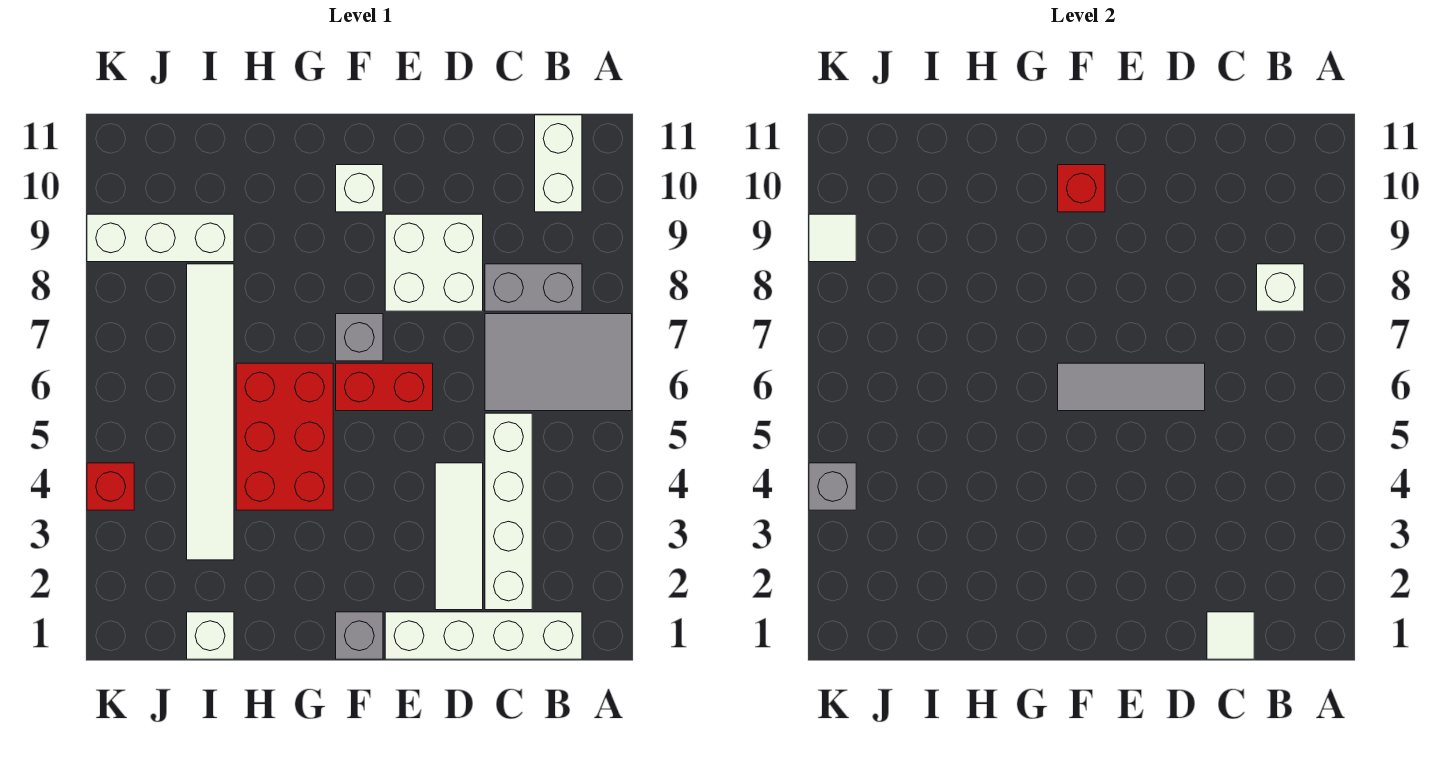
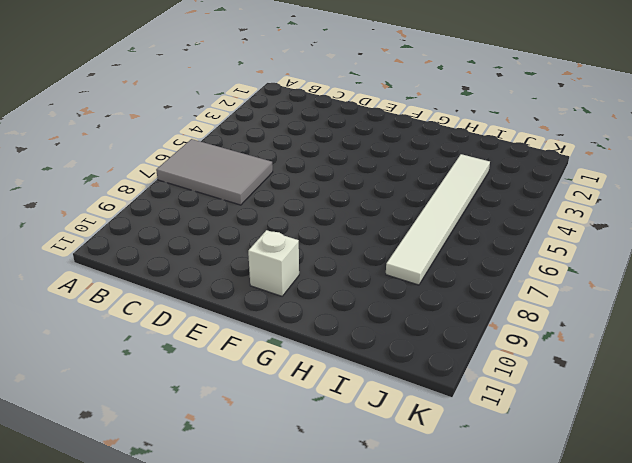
none -> white brick B1:E1 level 1
none -> grey brick B8:C8 level 1
none -> white brick B10:B11 level 1

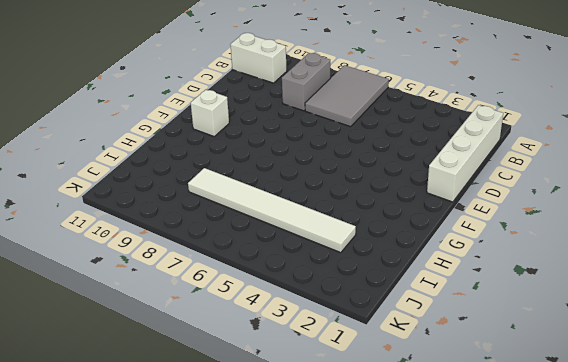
none -> white brick C2:C5 level 1
none -> white tile D2:D4 level 1
none -> white brick D8:E9 level 1

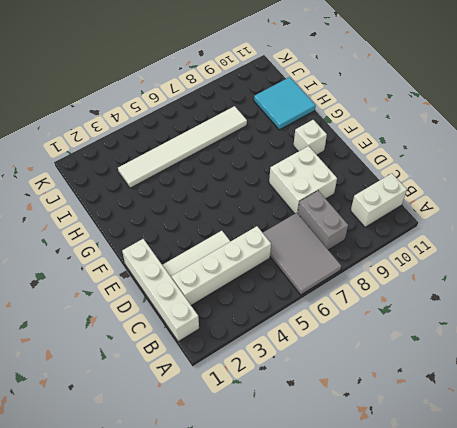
cyan tile H10:I11 level 1 -> none
none -> red brick E6:F6 level 1
none -> grey brick F1 level 1
none -> grey brick F7 level 1

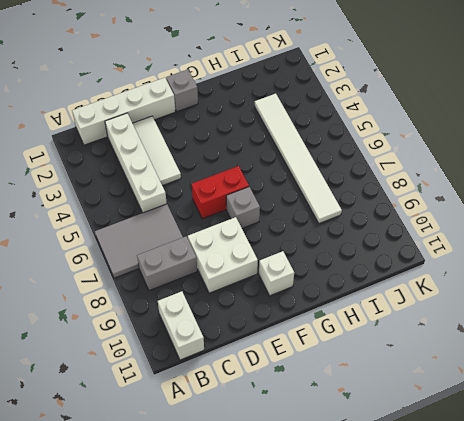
none -> red brick G4:H6 level 1
none -> white brick I1 level 1
none -> white brick I9:K9 level 1

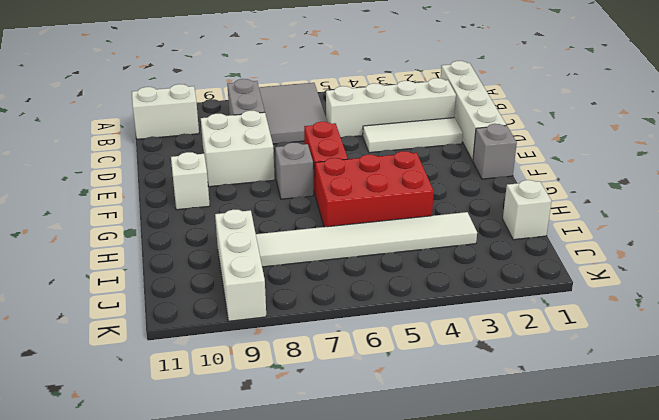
none -> red brick K4 level 1
none -> white brick B8 level 2
none -> white tile C1 level 2

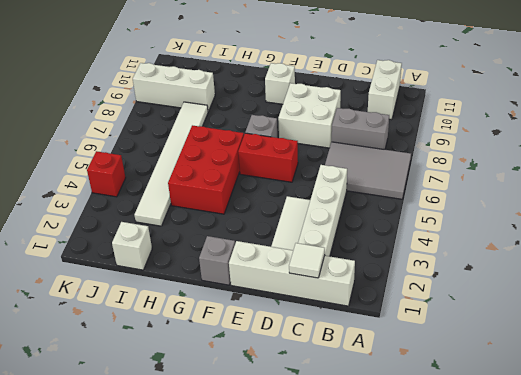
none -> white brick B8 level 2
none -> grey tile D6:F6 level 2
none -> red brick F10 level 2

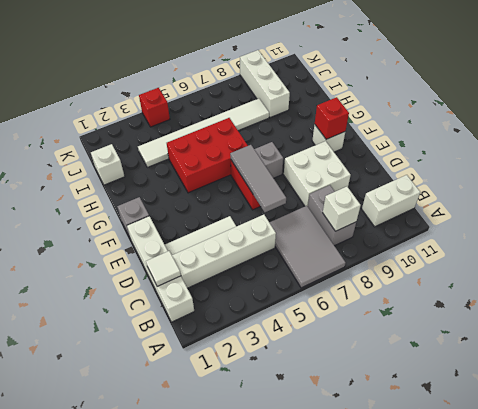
none -> grey brick K4 level 2
none -> white tile K9 level 2

